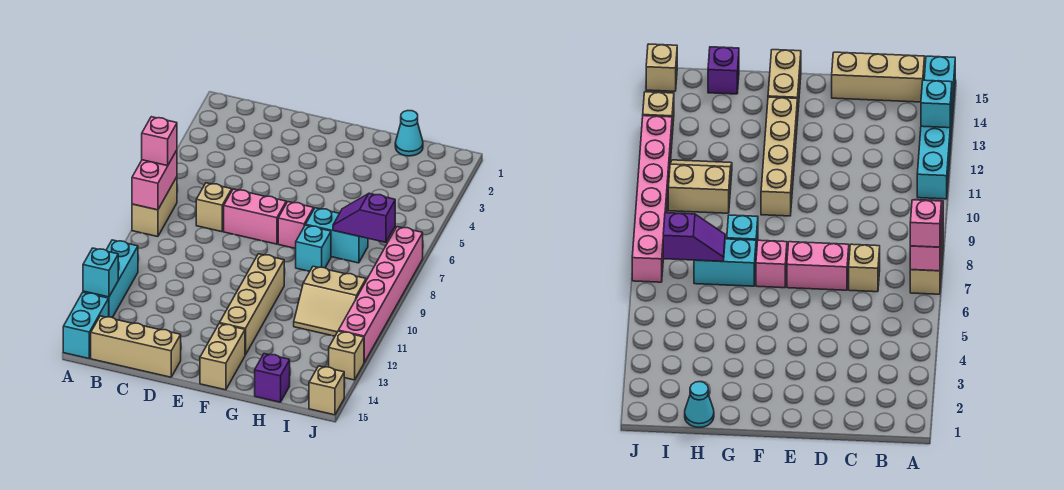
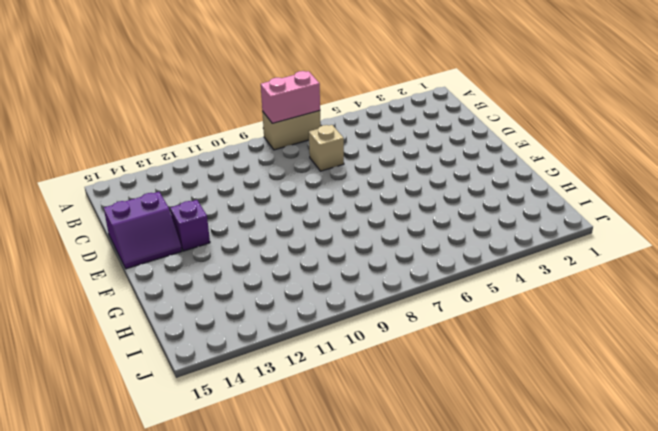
purple slope D14:E15 level 1 top D -> tan brick B15:D15 level 1
purple brick E13 level 1 -> purple brick H15 level 1
none -> cyan brick A11:A13 level 1
none -> cyan brick A14:A15 level 1
none -> pink brick D7:E7 level 1

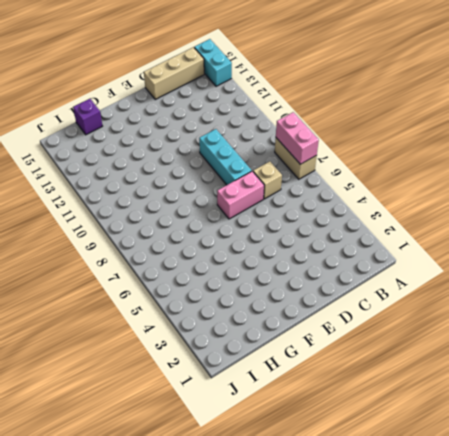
cyan brick D8:D10 level 1 -> cyan brick A11:A13 level 1
none -> pink brick F7 level 1
none -> tan brick F10:F13 level 1
none -> tan brick F14:F15 level 1

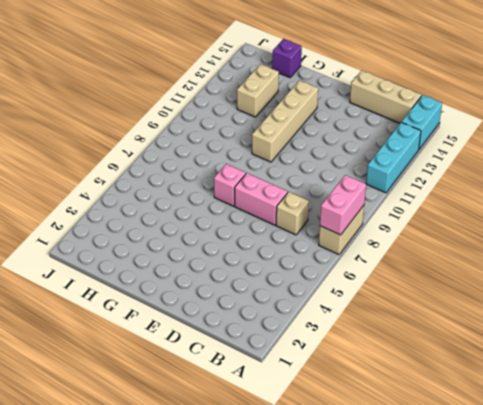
tan brick H12:H13 level 1 -> tan brick F14:F15 level 1
none -> cyan brick G7:H7 level 1
none -> cyan brick G8 level 1
none -> cyan cone H1 level 1

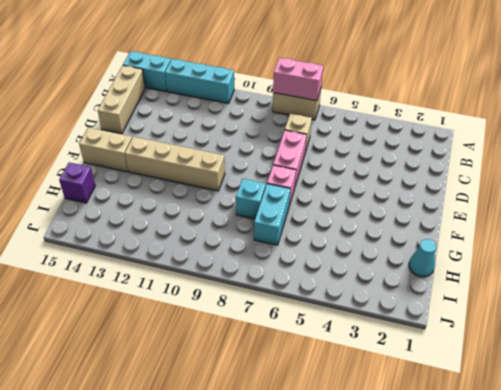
none -> tan slope H10:I11 level 1 top 10
none -> pink brick J7:J12 level 1
none -> tan brick J13 level 1

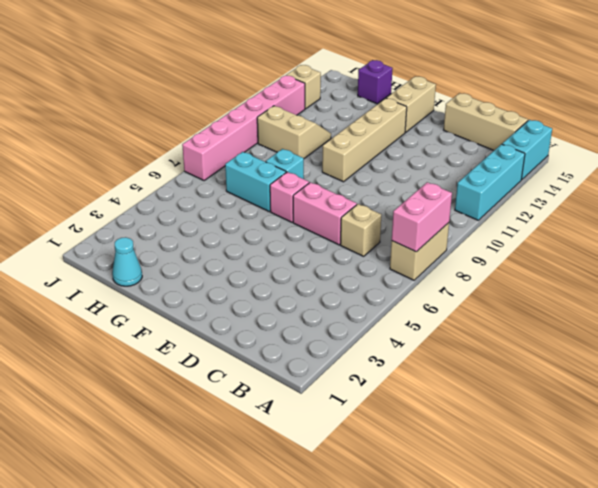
none -> tan brick J15 level 1
none -> cyan brick A13 level 2
none -> purple slope H7:I7 level 2 top I

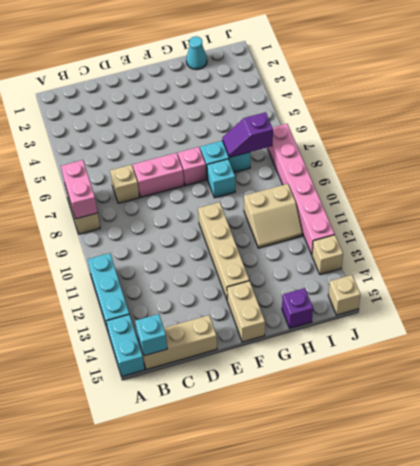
cyan brick B15 level 2 -> cyan brick A13 level 2
none -> pink brick A7 level 3

